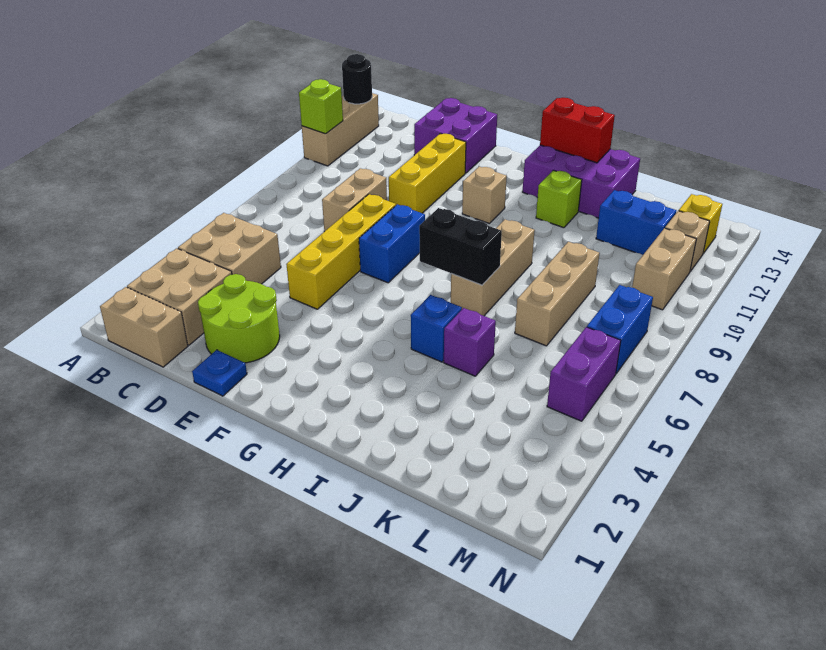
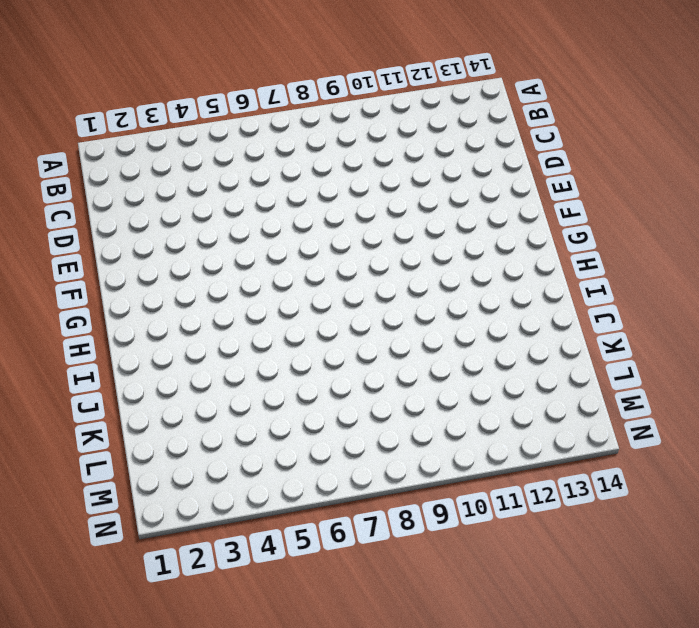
none -> tan brick A11:A13 level 1
none -> tan brick B1:C1 level 1
none -> tan brick B2:C3 level 1

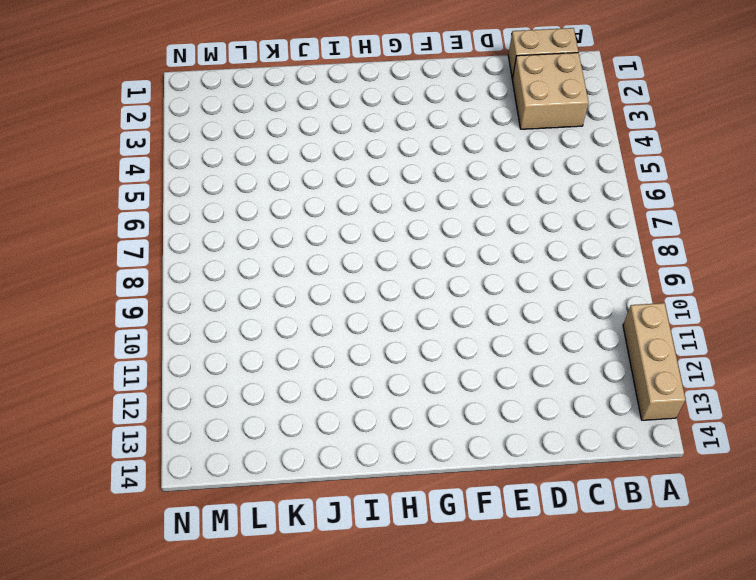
none -> tan brick B4:C5 level 1
none -> lime round brick D2:E3 level 1
none -> tan brick D8:D9 level 1

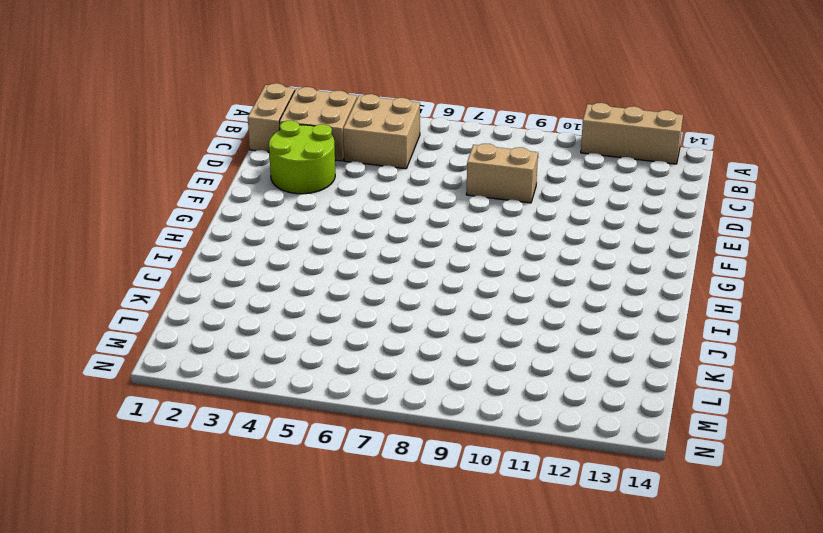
none -> purple brick D13:E14 level 1
none -> blue plate E1 level 1
none -> yellow brick E5:E8 level 1

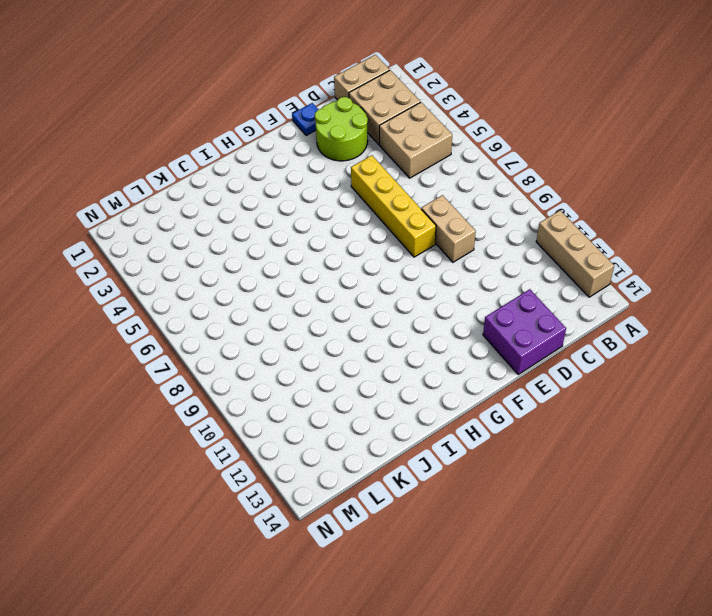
none -> yellow brick E10:E12 level 1
none -> blue brick F7:F8 level 1
none -> tan brick G11 level 1

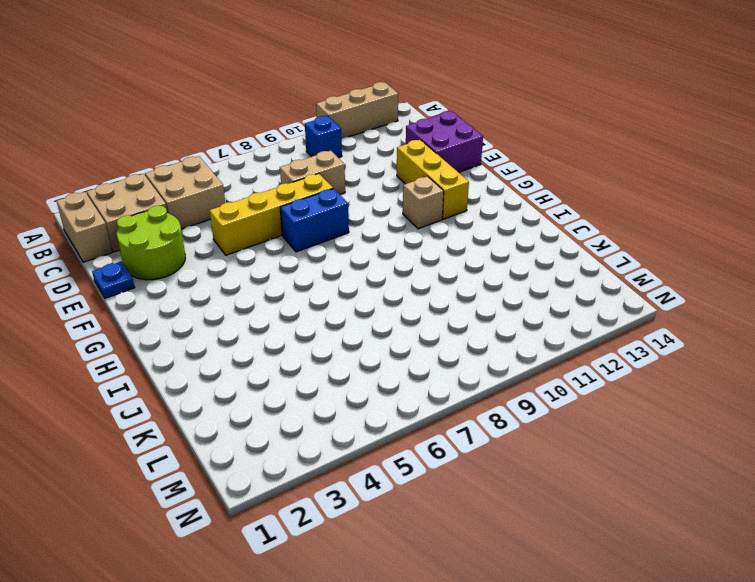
blue brick B10 level 1 -> blue brick I5 level 1
yellow brick E12:G12 level 1 -> yellow brick E10:E12 level 1
none -> purple brick H13:J14 level 1
none -> tan brick I7:I9 level 1
none -> lime brick I12 level 1

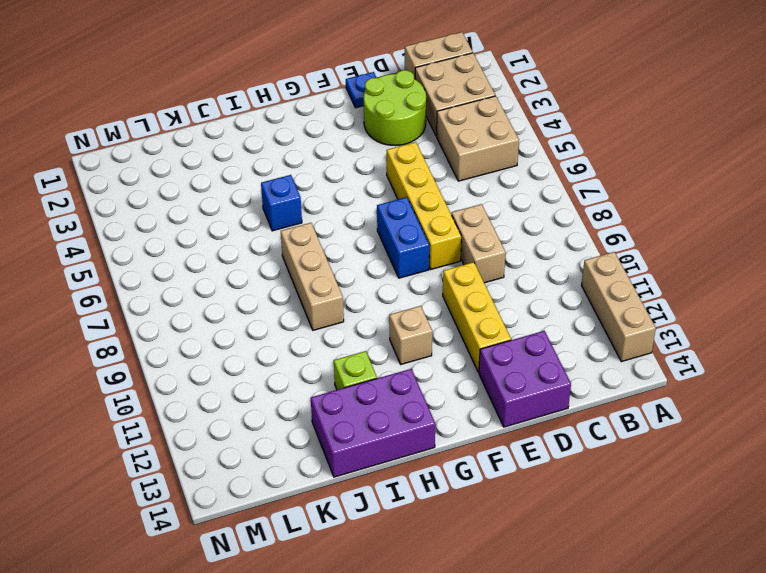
none -> purple brick J5 level 1
none -> tan brick K7:K9 level 1
none -> blue brick K12:L12 level 1

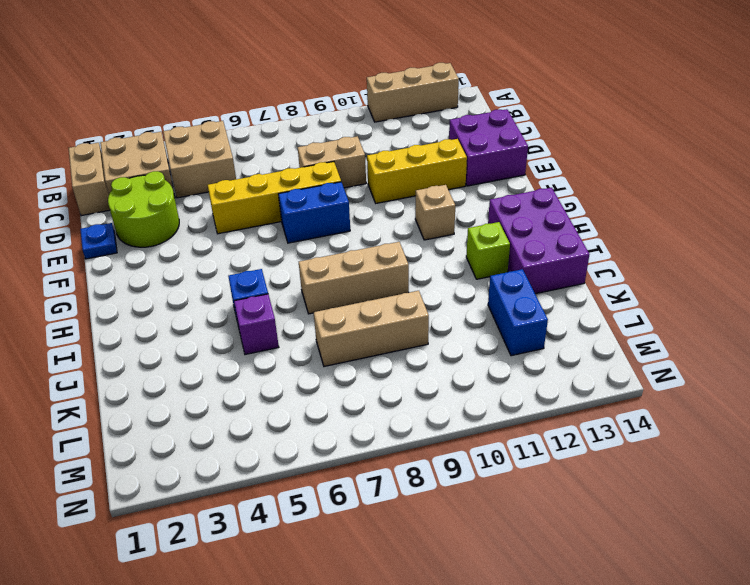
none -> purple brick M5:M6 level 1
none -> blue brick M7:M8 level 1
none -> tan brick M10:M11 level 1

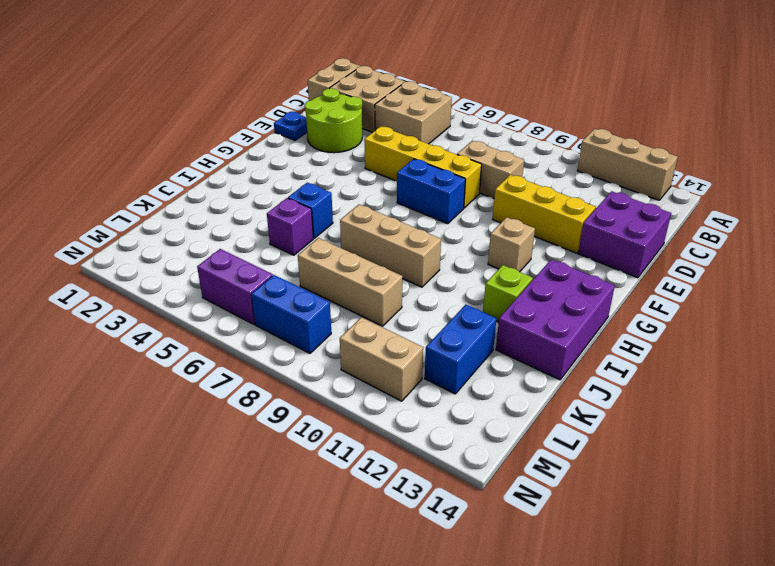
none -> tan brick M12 level 1
none -> yellow brick M13 level 1
none -> lime brick A11 level 2

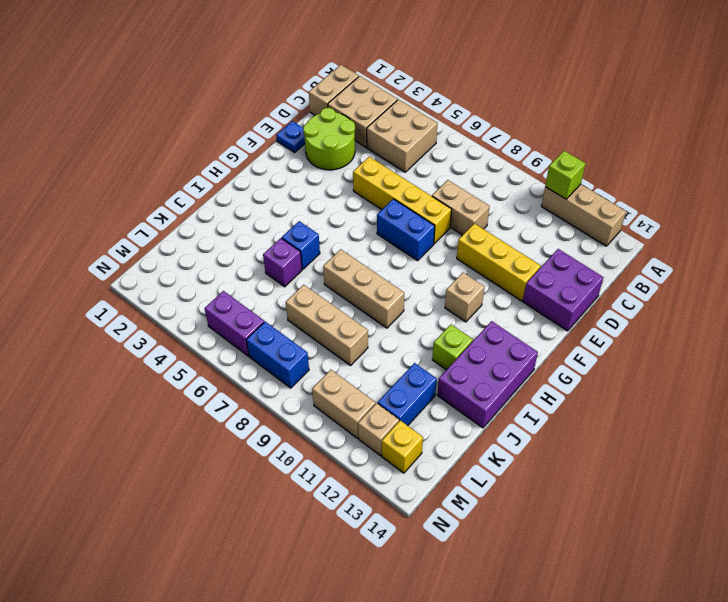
none -> black round brick A13 level 2
none -> black brick H7:I7 level 2
none -> red brick H14:I14 level 2

